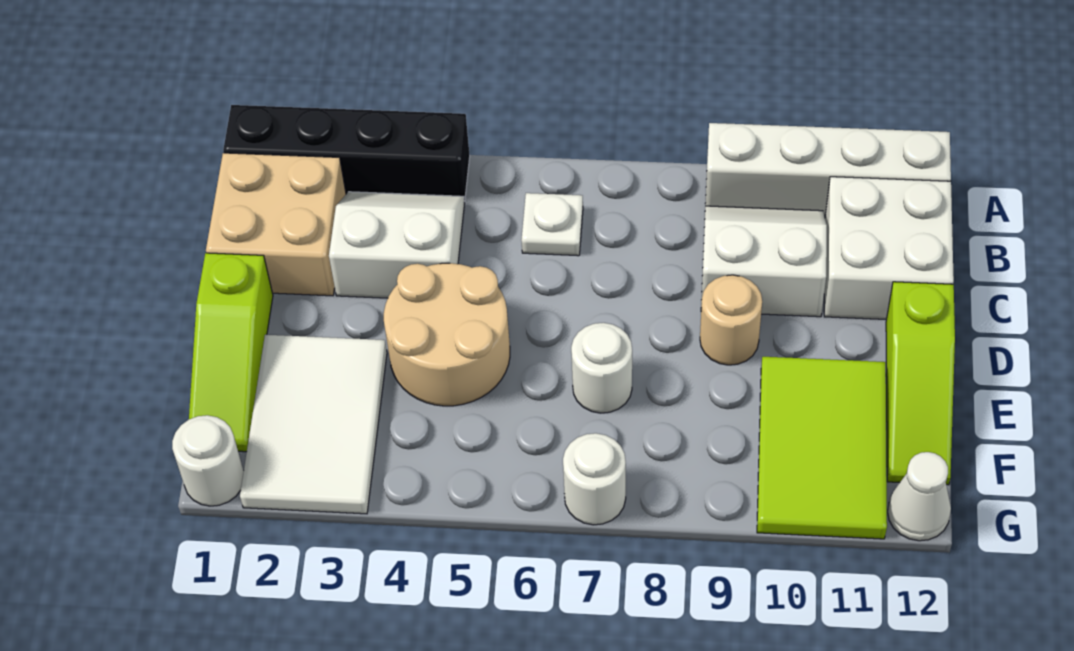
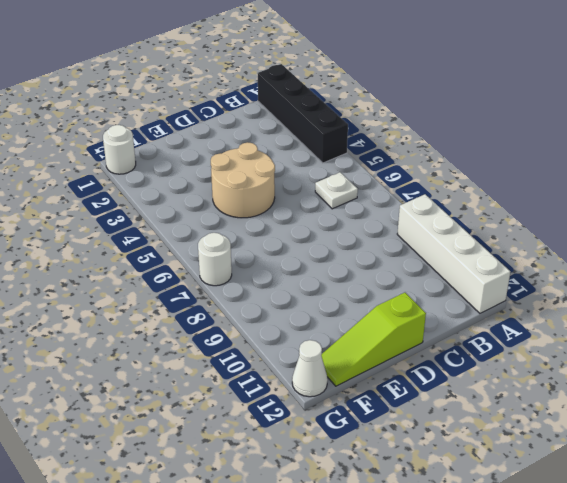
none -> tan brick B1:C2 level 1
none -> white slope B3:C4 level 1 top C
none -> white slope B9:C10 level 1 top C

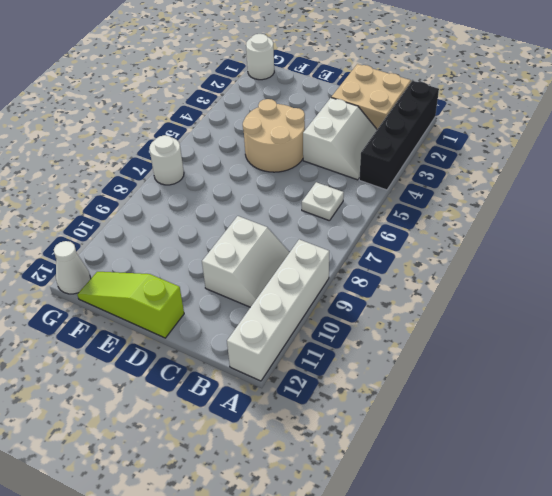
none -> white brick B11:C12 level 1
none -> lime slope D1:F1 level 1 top D
none -> tan round brick D9 level 1

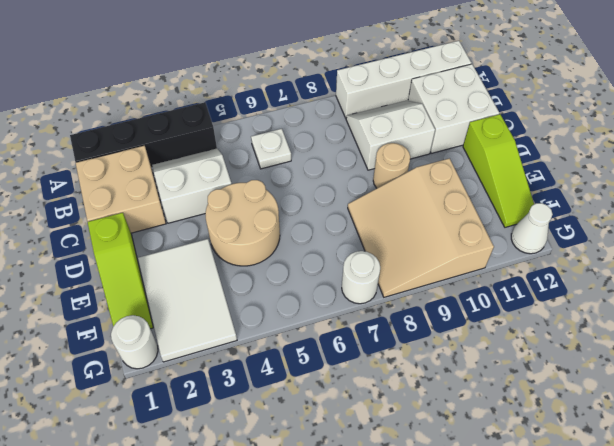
tan slope E8:G10 level 1 top 10 -> lime tile E10:G11 level 1
none -> white round brick E7 level 1

